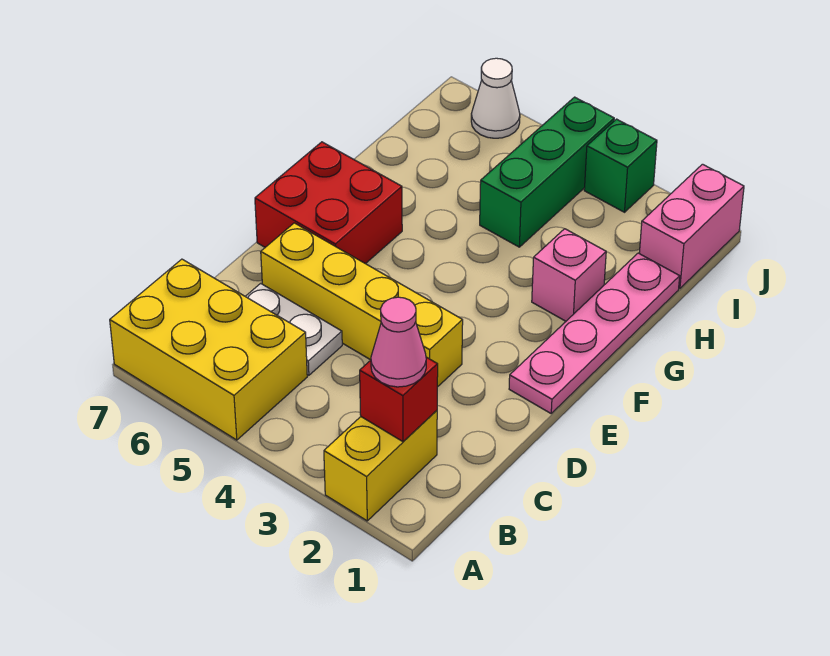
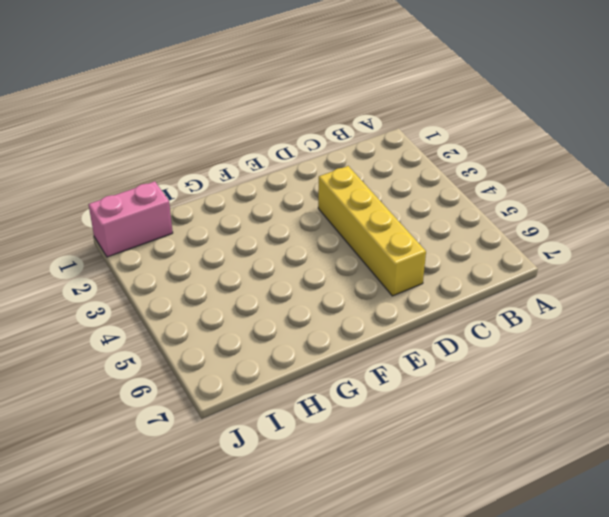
none -> yellow brick A2:B2 level 1
none -> yellow brick A5:B7 level 1
none -> white plate C5:C6 level 1

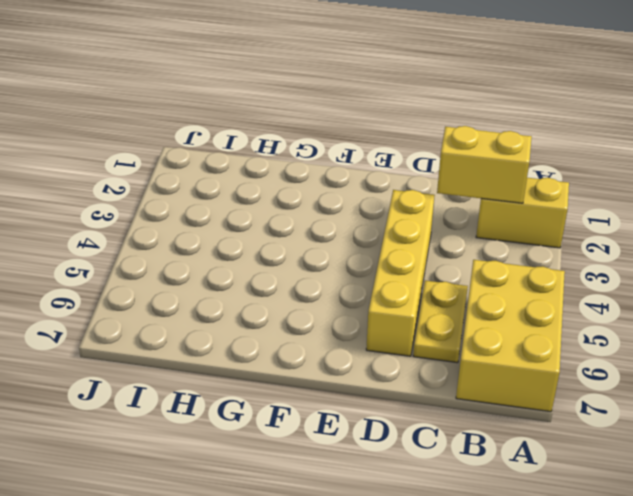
yellow brick B2:C2 level 2 -> red brick B2 level 2
yellow plate C5:C6 level 1 -> white plate C5:C6 level 1
none -> pink plate E1:H1 level 1
none -> red brick E6:F7 level 1
none -> pink brick G2 level 1

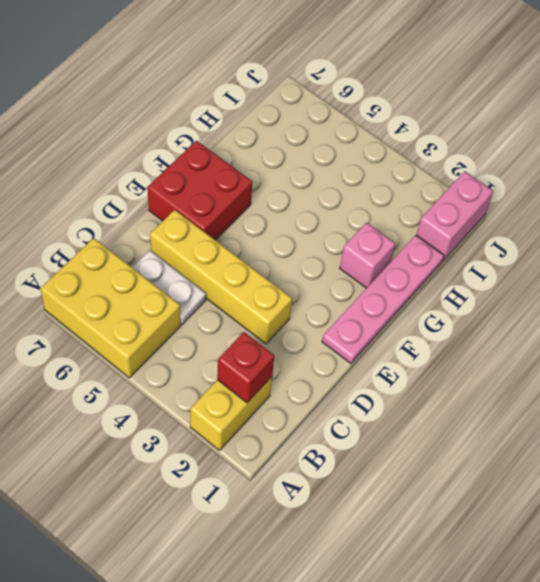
none -> green brick H4:J4 level 1
none -> green brick J3 level 1
none -> white cone J6 level 1

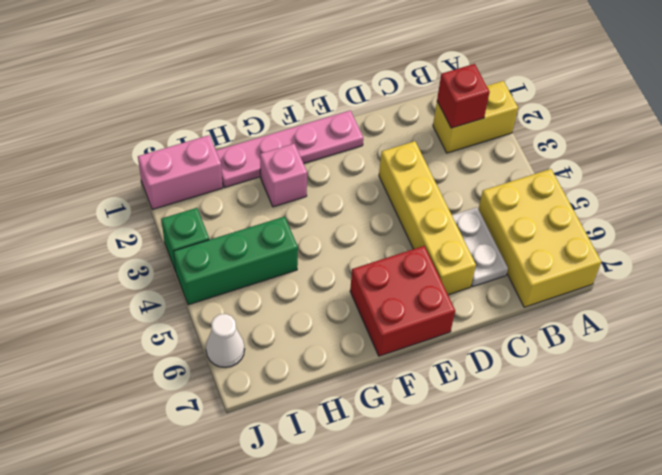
none -> pink cone B2 level 3

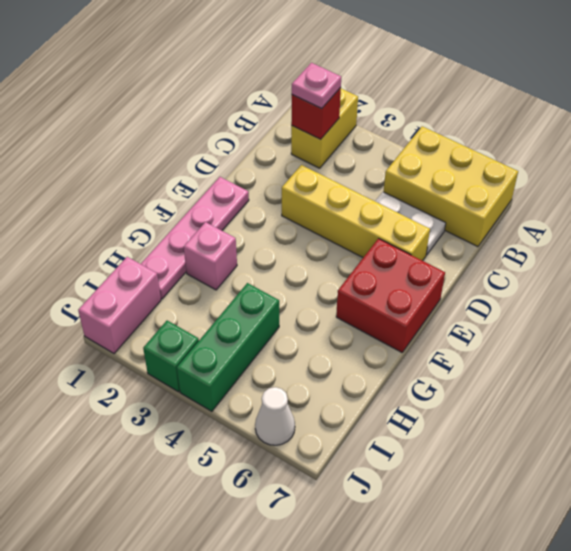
pink plate B2 level 3 -> pink cone B2 level 3

